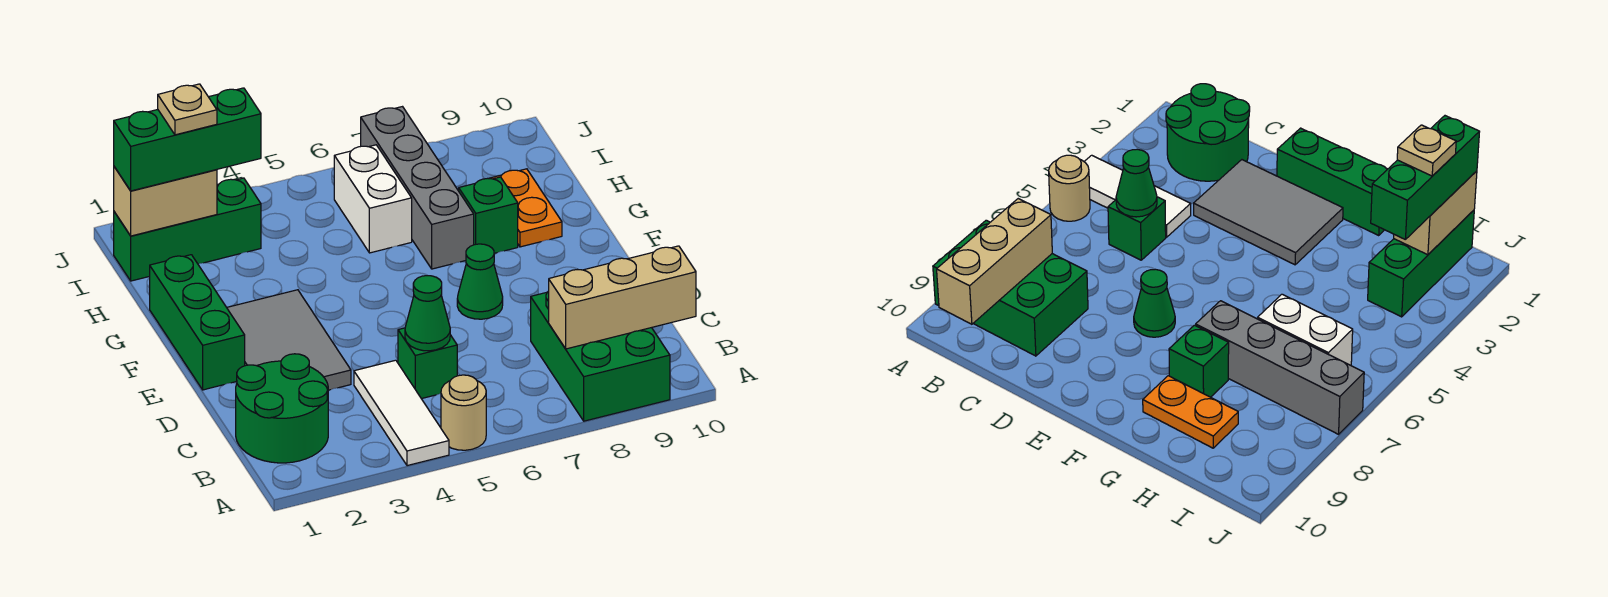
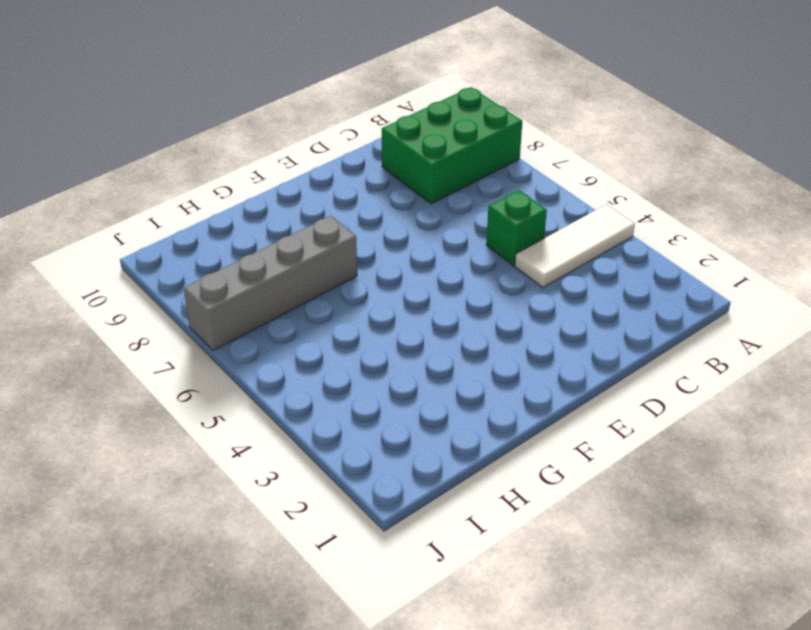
none -> tan round brick A5 level 1
none -> green round brick B1:C2 level 1
none -> grey tile D2:F3 level 1

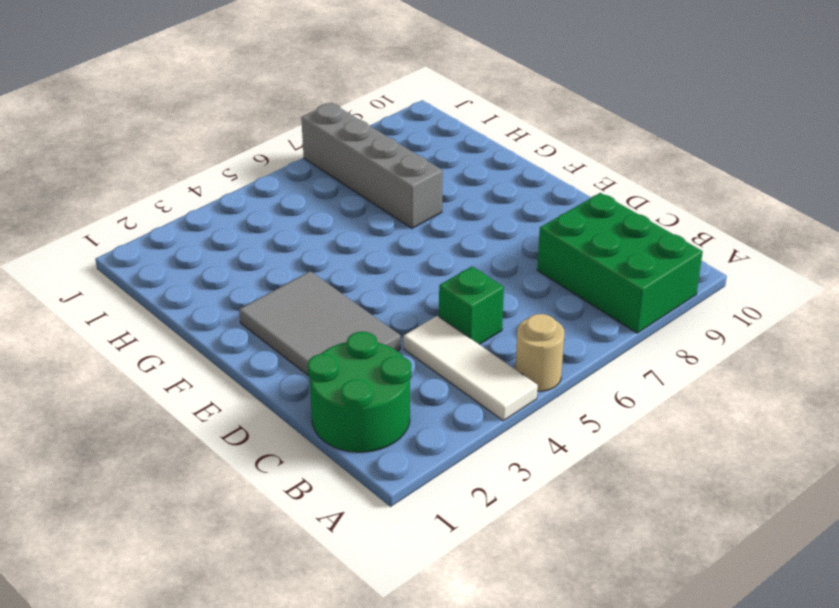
none -> green brick E1:G1 level 1
none -> green cone E7 level 1
none -> green brick G8 level 1

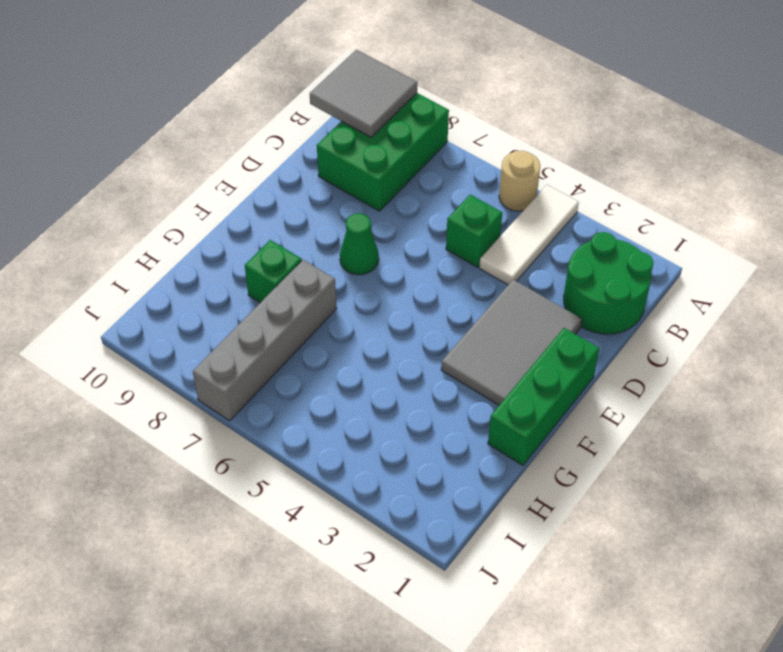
grey tile A9:B10 level 2 -> tan brick B8:B10 level 2
none -> orange plate G9:H9 level 1
none -> white brick H6:I6 level 1
none -> green brick I1:I3 level 1

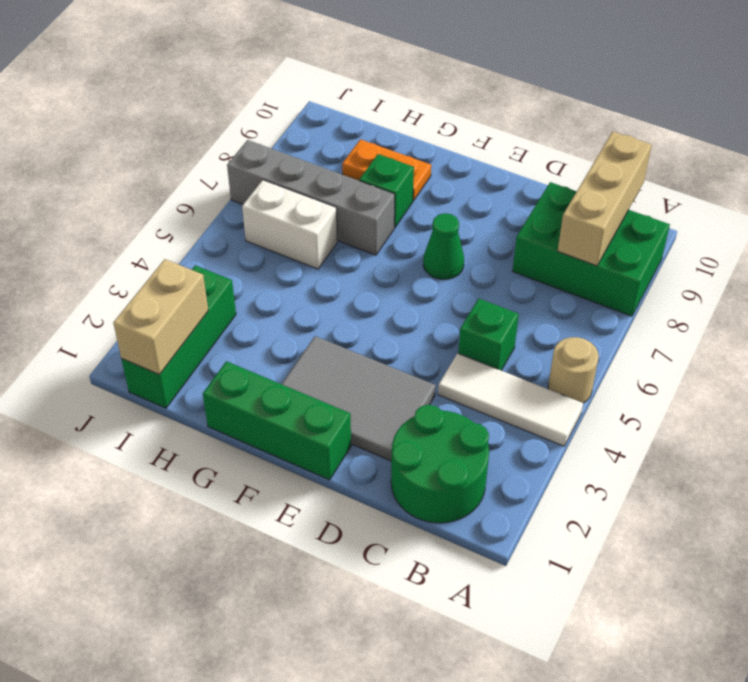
none -> green cone C5 level 2
none -> green brick I1:I3 level 3
none -> tan plate I2 level 4

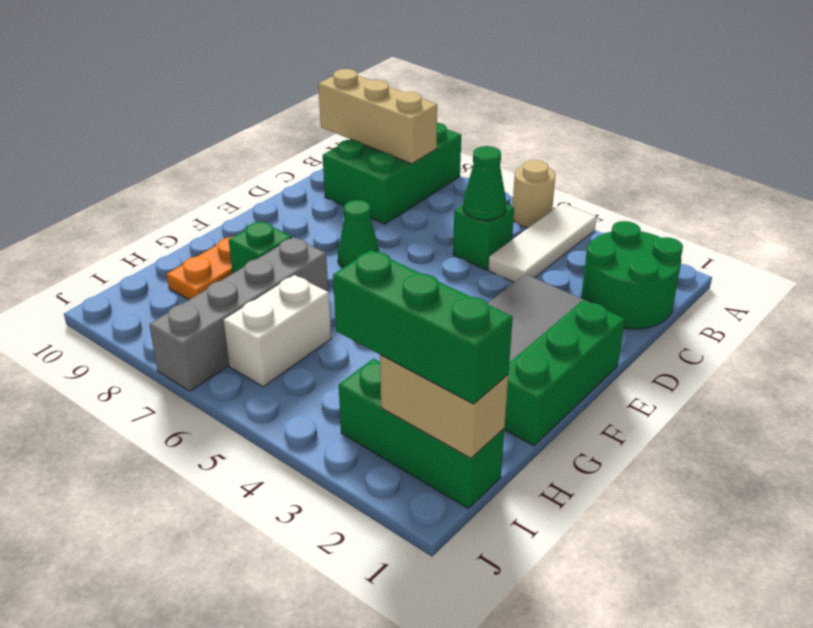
none -> tan plate I2 level 4

